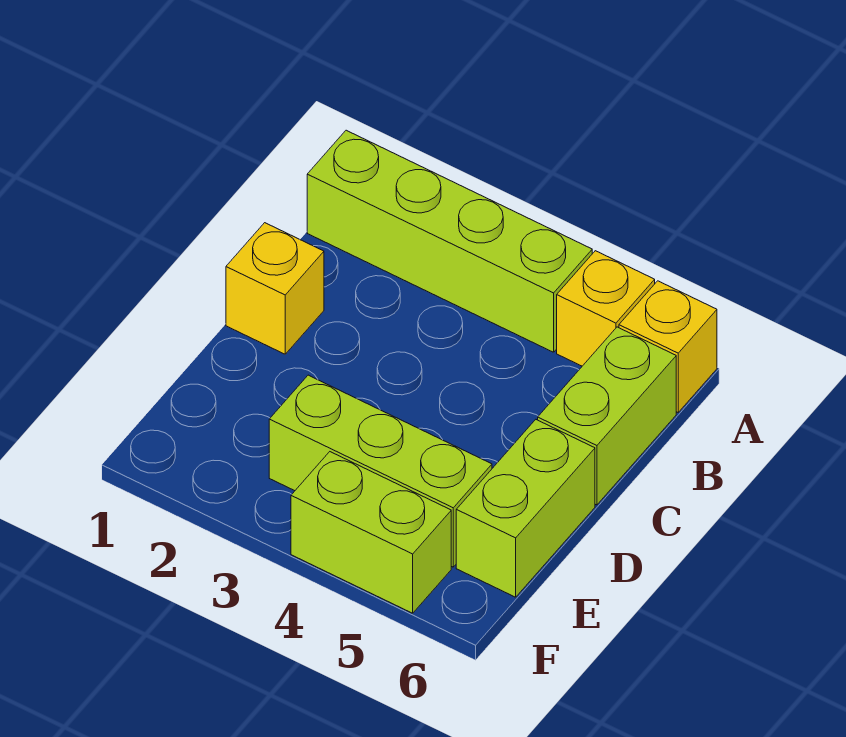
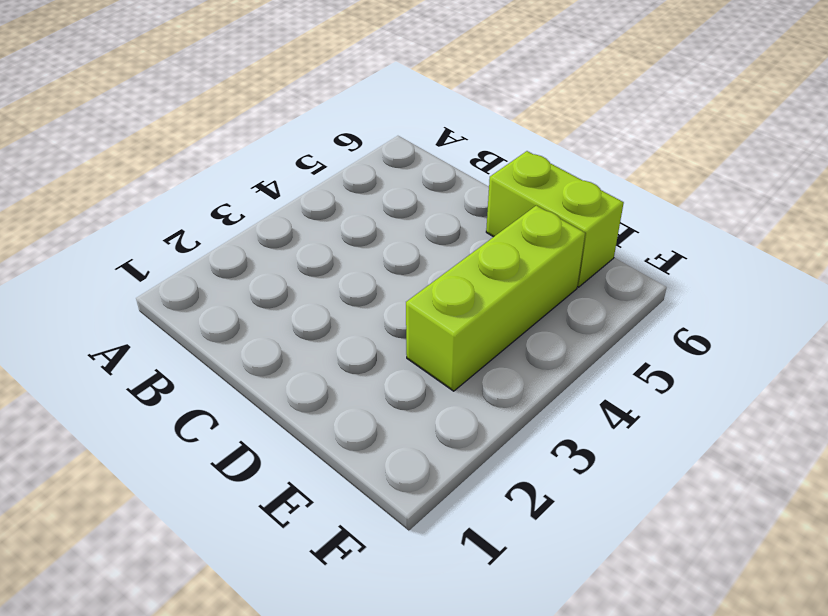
none -> lime brick A1:A4 level 1
none -> yellow brick A5 level 1

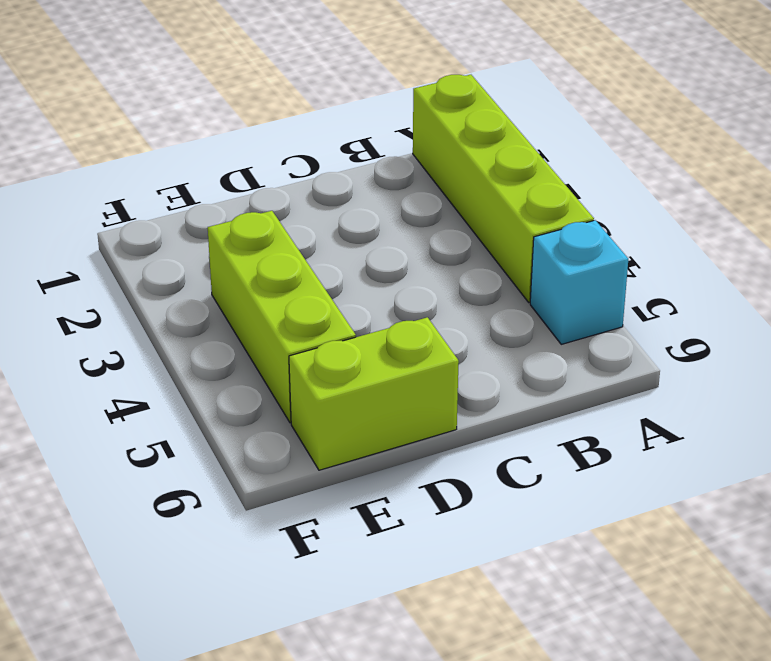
cyan brick A5 level 1 -> yellow brick A5 level 1
none -> yellow brick A6 level 1
none -> lime brick B6:C6 level 1

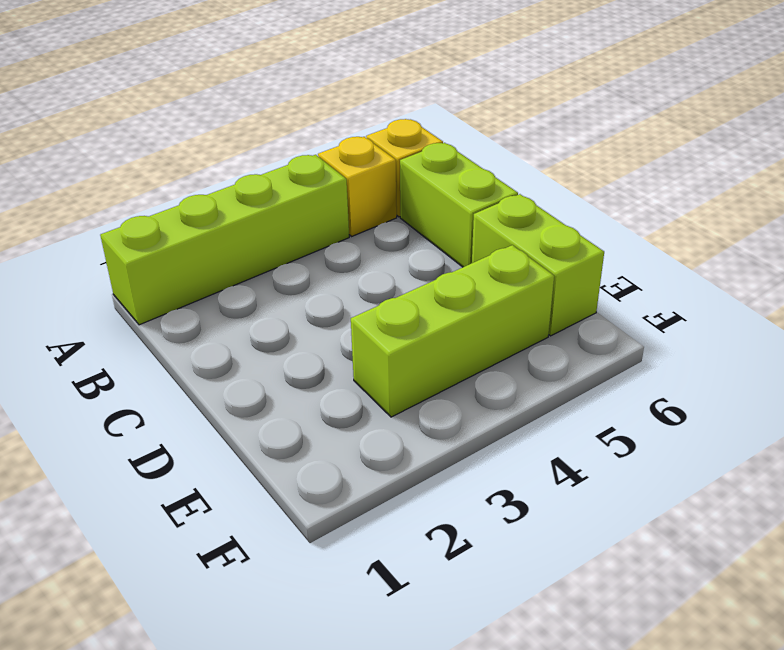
none -> yellow brick C1 level 1
none -> lime brick F4:F5 level 1

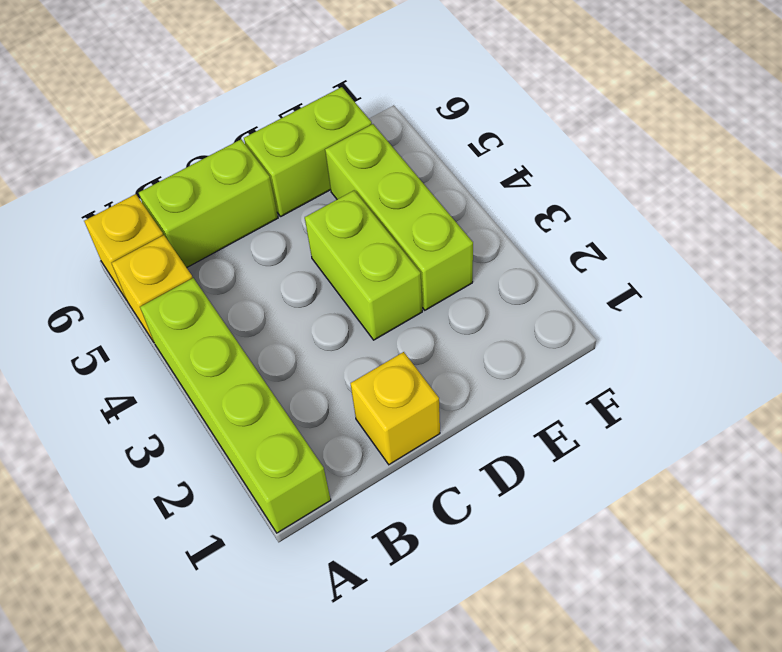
lime brick D3:D4 level 1 -> lime brick F4:F5 level 1

